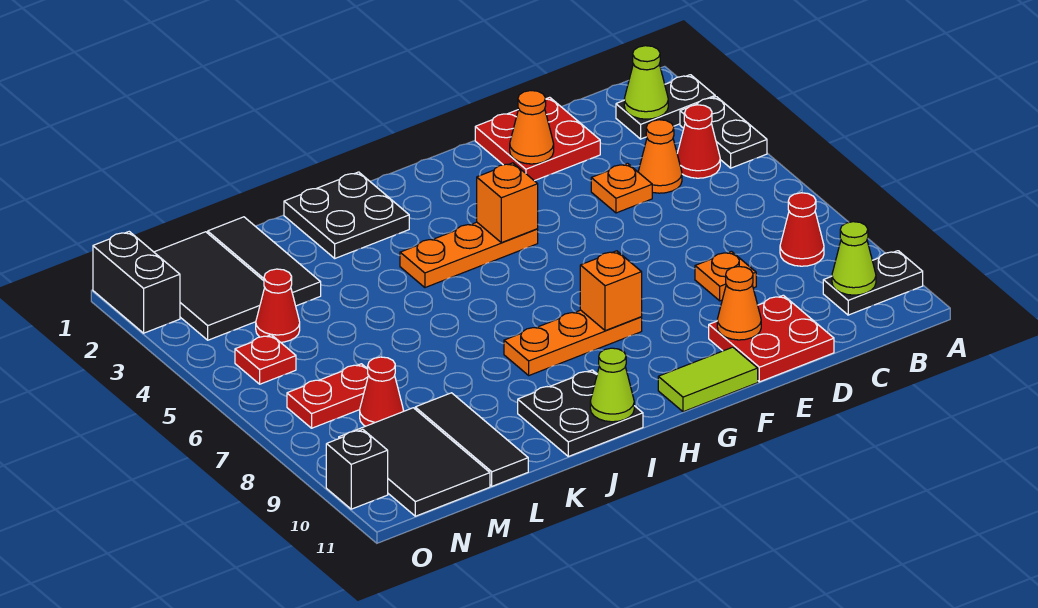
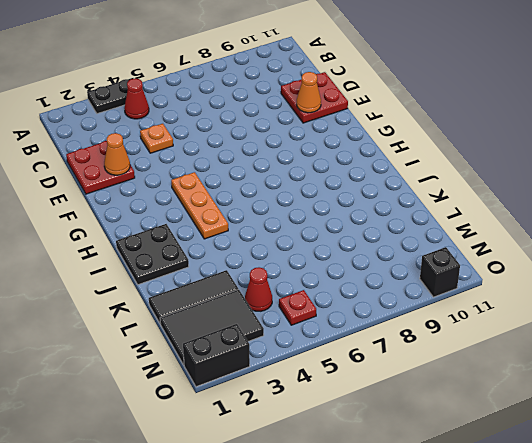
none -> black plate A2:B2 level 1
none -> black plate A10:B10 level 1
none -> red cone B8 level 1
none -> orange cone C4 level 1

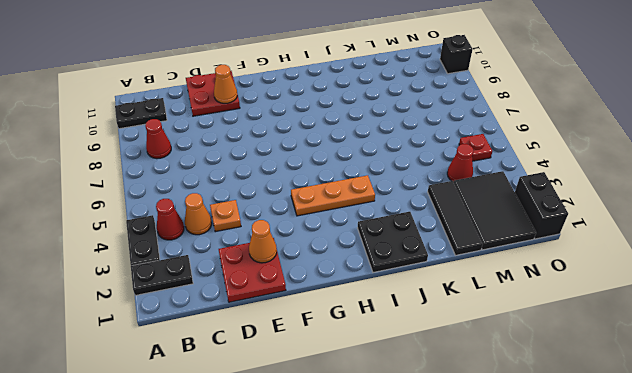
none -> orange plate D8 level 1
none -> lime tile F11:G11 level 1
none -> orange plate G8:I8 level 1
none -> black plate I10:J11 level 1

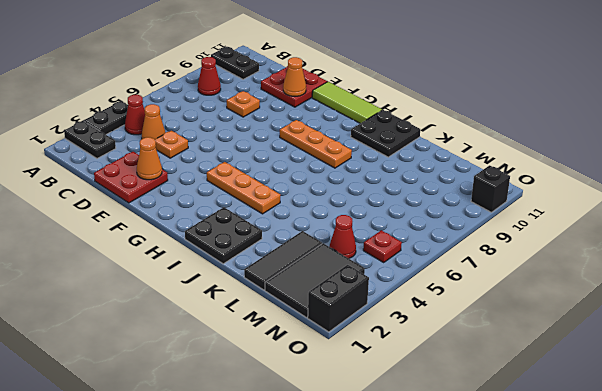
lime tile F11:H11 level 1 -> lime tile F11:G11 level 1
none -> black tile L9:L11 level 1
none -> red plate M7:N7 level 1
none -> red cone M8 level 1
none -> black tile M9:N11 level 1

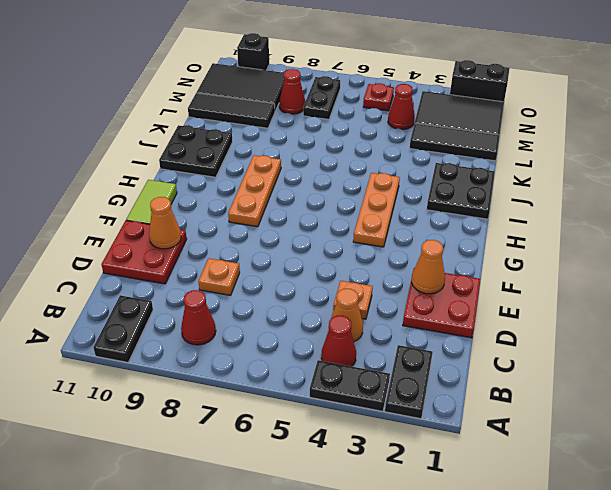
black plate M7:N7 level 1 -> red plate M7:N7 level 1
none -> lime cone B2 level 2
none -> lime cone B10 level 2
none -> orange brick G4 level 2
none -> orange brick G8 level 2

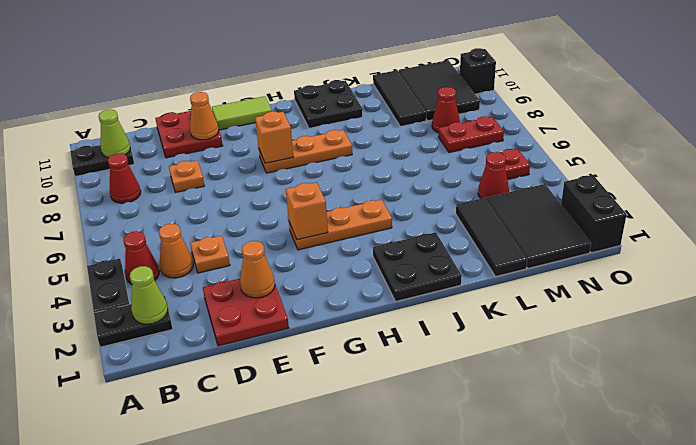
none -> lime cone I11 level 2

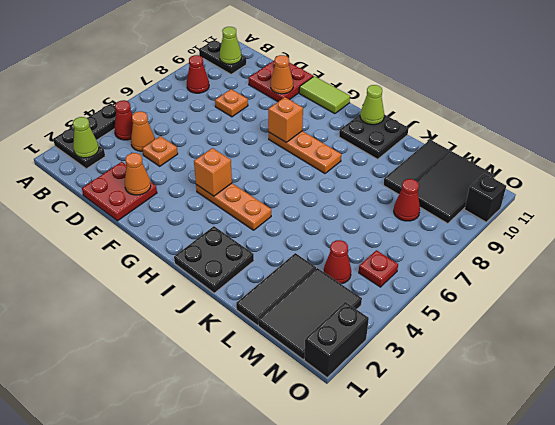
none -> red plate M7:N7 level 1

